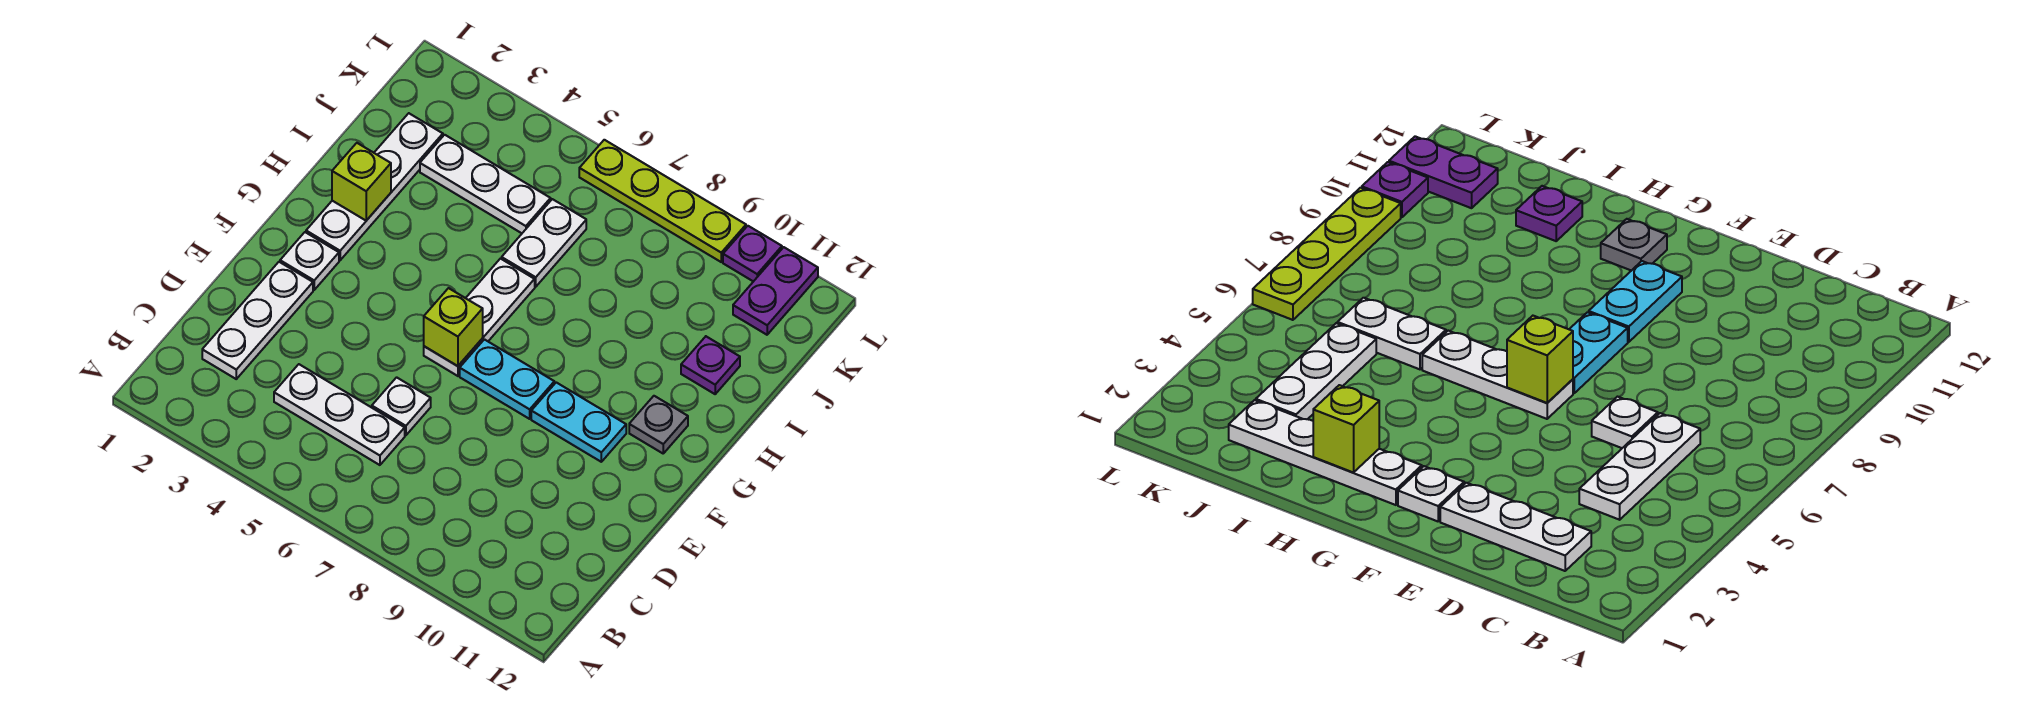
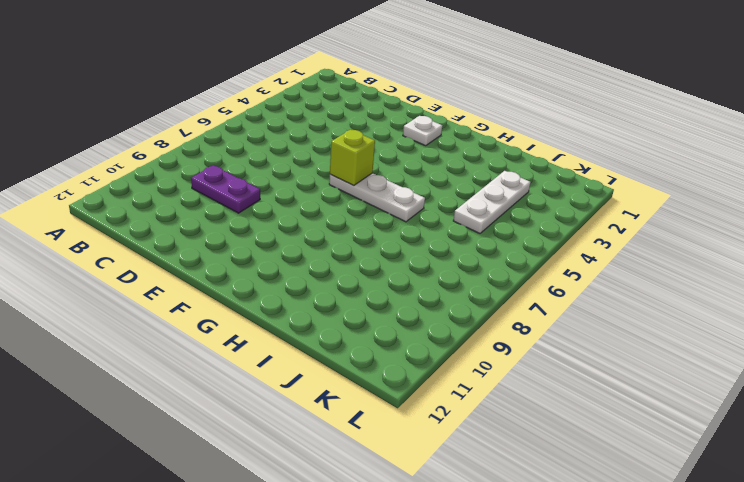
purple plate C9:D9 level 1 -> purple plate K11:L11 level 1
none -> white plate C2:E2 level 1
none -> white plate C4:C6 level 1
none -> white plate D6 level 1

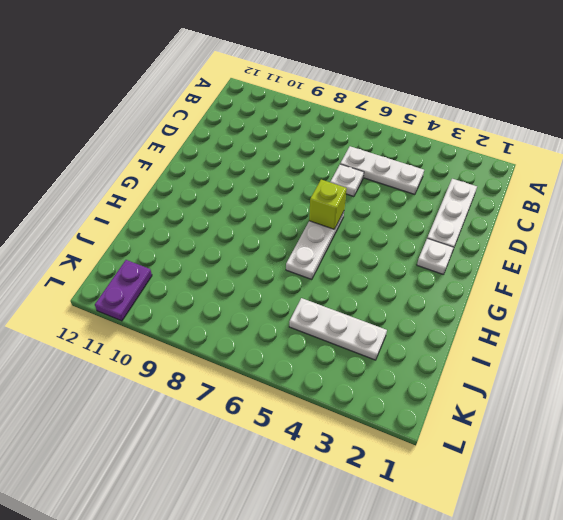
none -> cyan plate F7:F8 level 1
none -> cyan plate F9:F10 level 1
none -> white plate G2:J2 level 1

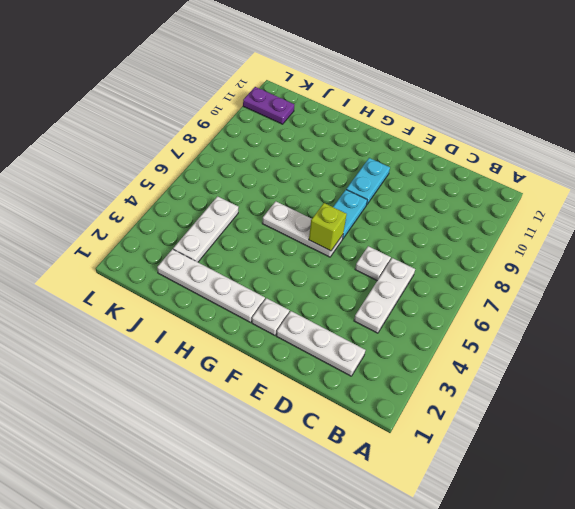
none -> grey plate G11 level 1
none -> white plate I6:J6 level 1
none -> purple plate I11 level 1

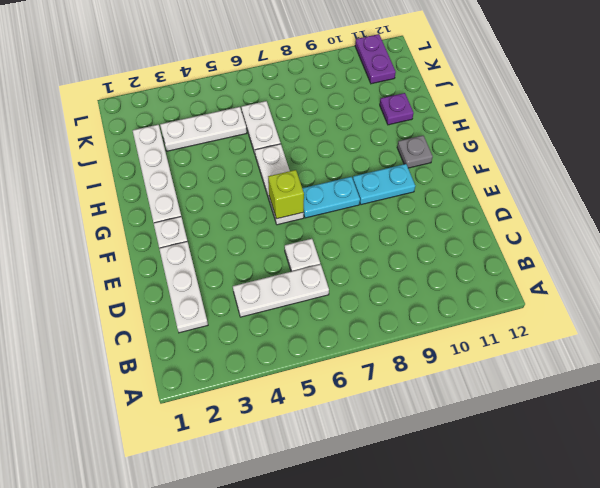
none -> lime plate L6:L9 level 1
none -> purple plate L10 level 1
none -> lime brick H2 level 2

